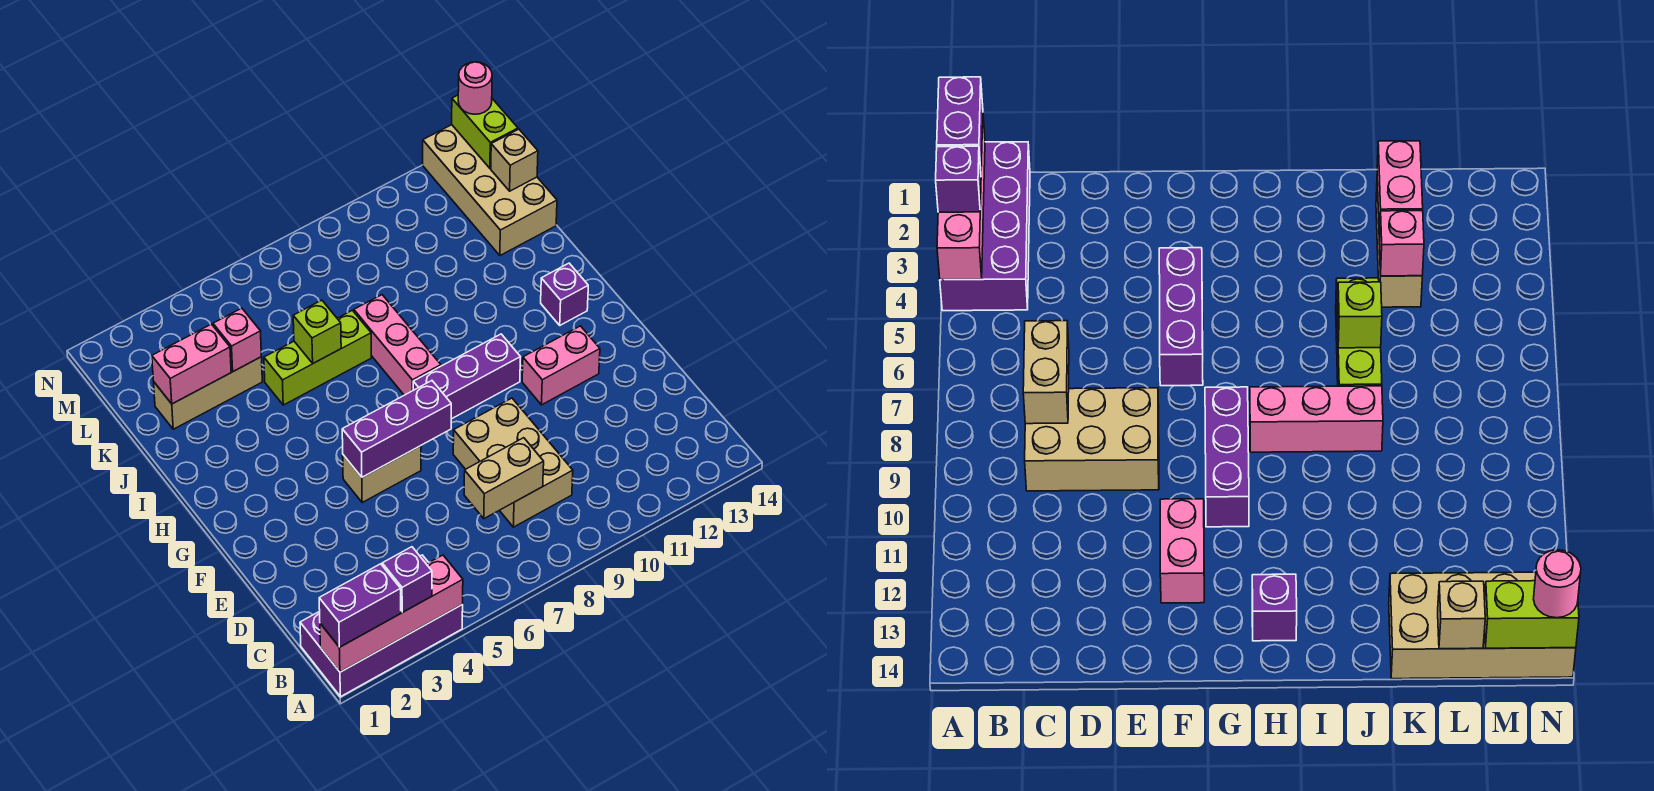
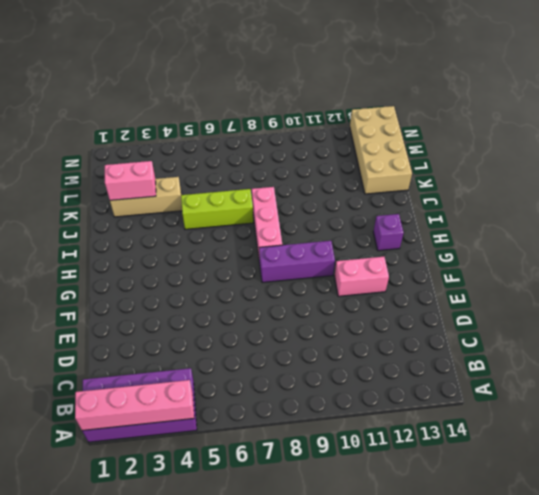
none -> tan brick C8:E9 level 1
none -> tan brick F5:F6 level 1
none -> tan brick C7:C8 level 2

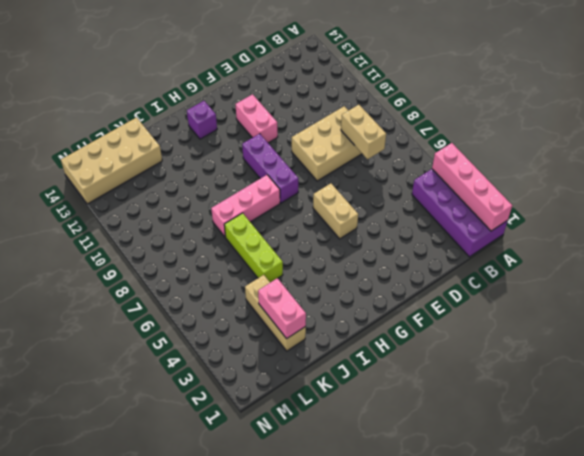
none -> purple brick F5:F7 level 2
none -> lime brick J6 level 2
none -> pink brick K4 level 2

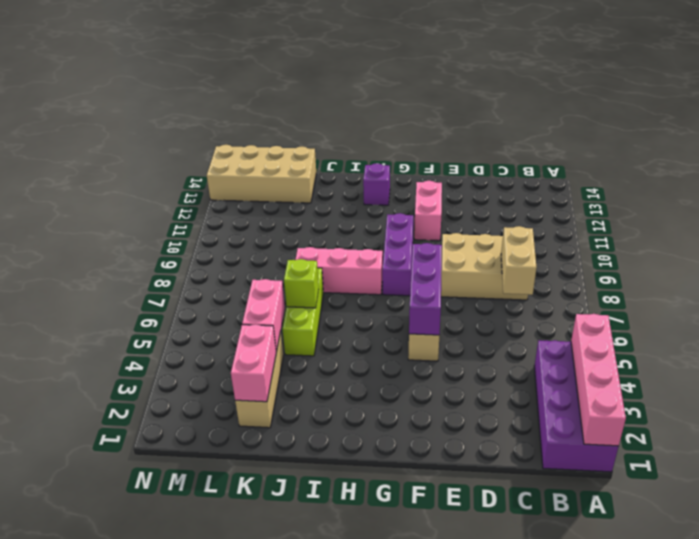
pink brick K4:K5 level 2 -> pink brick K4 level 2
none -> tan brick L14 level 2
none -> lime brick M14:N14 level 2
none -> purple brick A1:A2 level 3

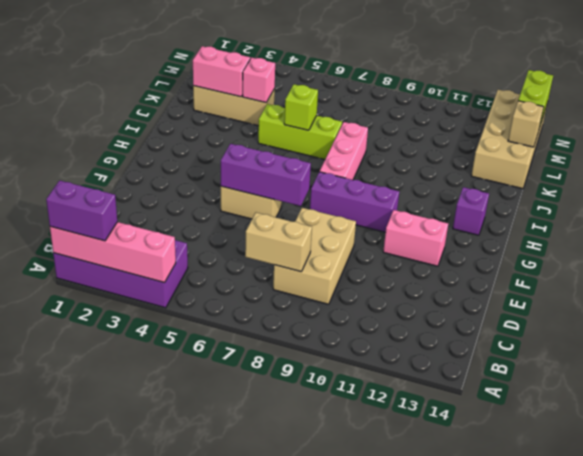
none -> purple brick A3 level 3
none -> pink round brick N14 level 3

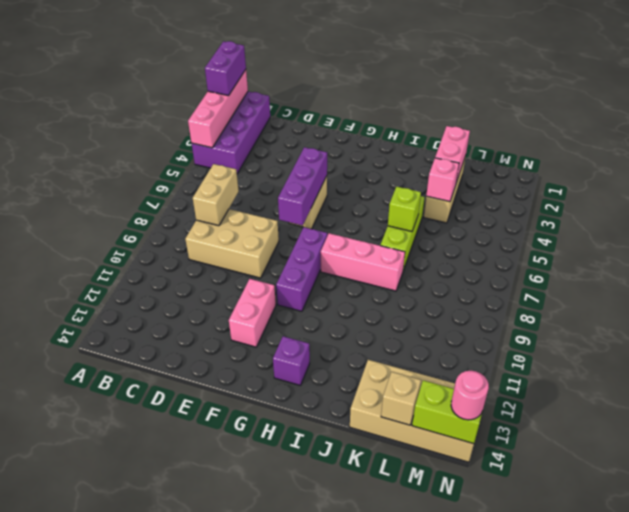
none -> purple brick A3 level 3

